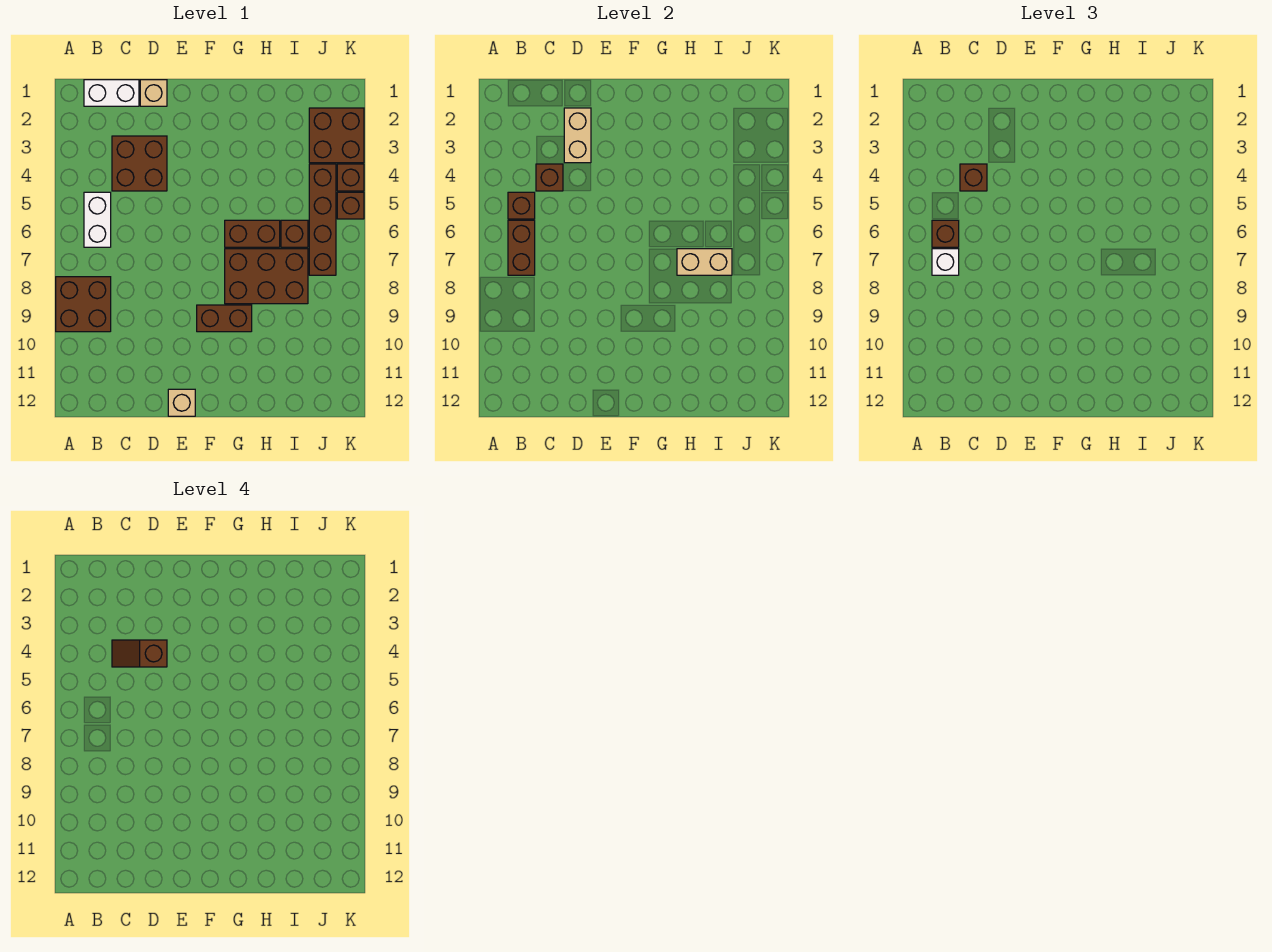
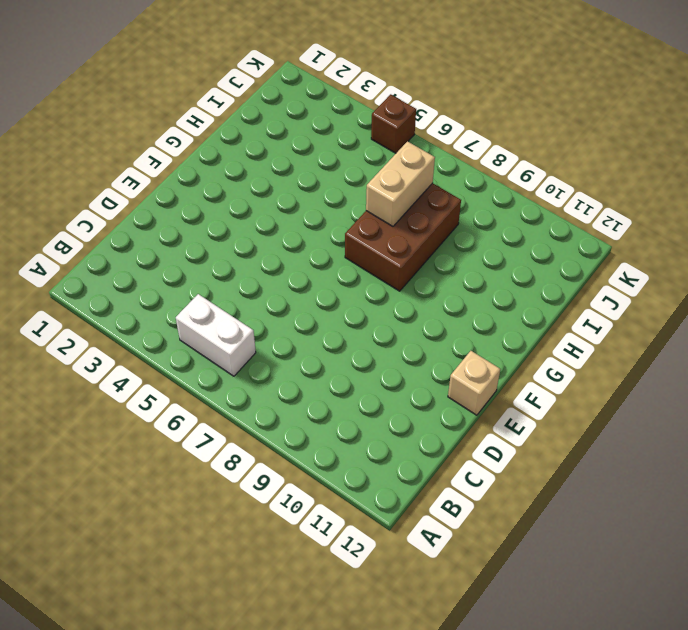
none -> brown brick A8:B9 level 1
none -> white brick B1:C1 level 1
none -> brown brick C3:D4 level 1

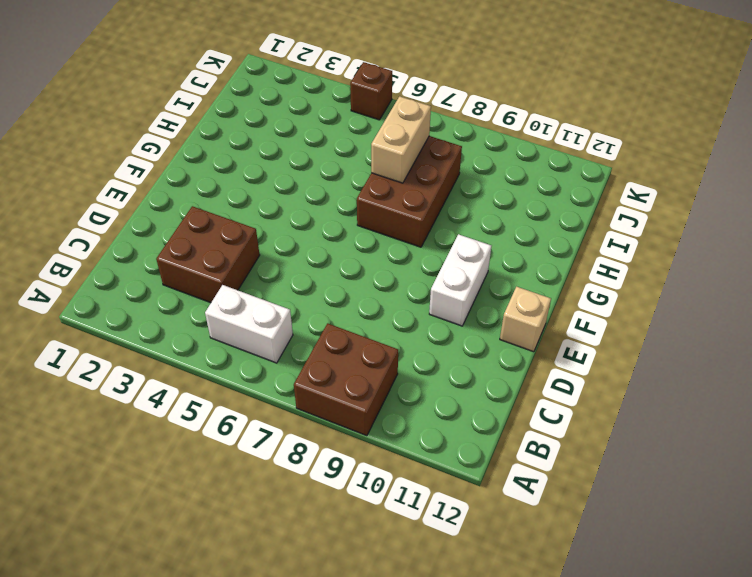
white brick E10:F10 level 1 -> white brick B1:C1 level 1
none -> tan brick D1 level 1
none -> brown brick F9:G9 level 1
none -> brown brick G6:H6 level 1

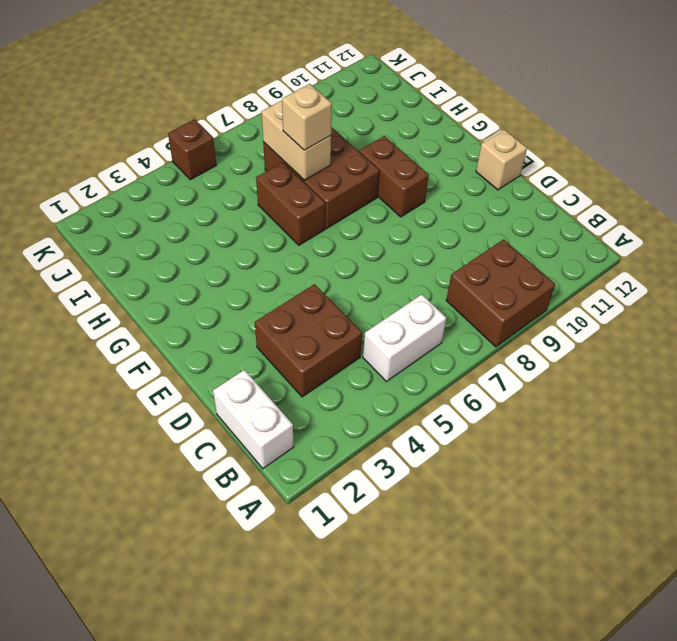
tan brick H7 level 3 -> tan brick D1 level 1
none -> brown brick I6 level 1
none -> brown brick J2:K3 level 1
none -> brown brick J4:J7 level 1

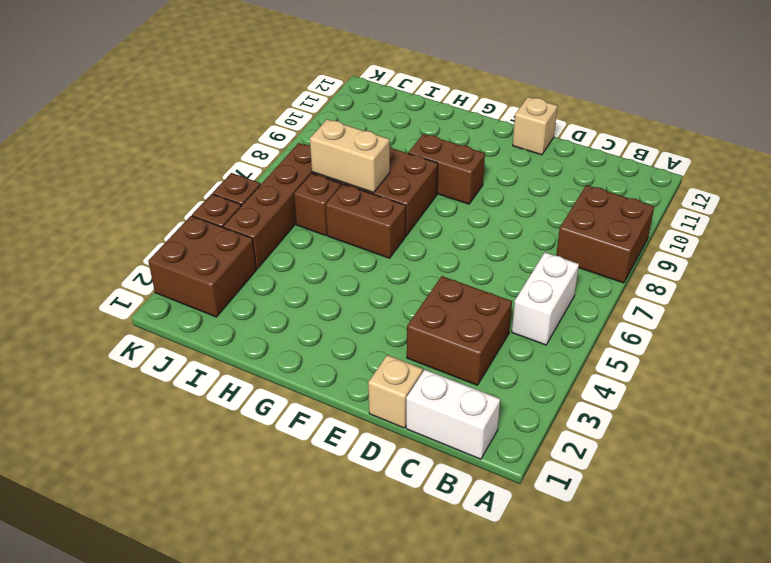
none -> brown brick B5 level 2
none -> brown brick B6:B7 level 2
none -> brown brick C4 level 2

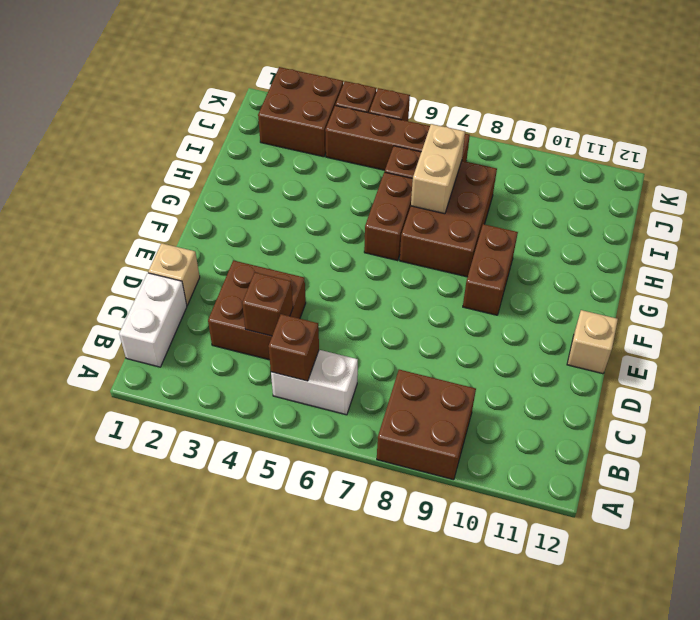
none -> brown brick B6:B7 level 2
none -> tan brick D2:D3 level 2
none -> brown brick B6 level 3

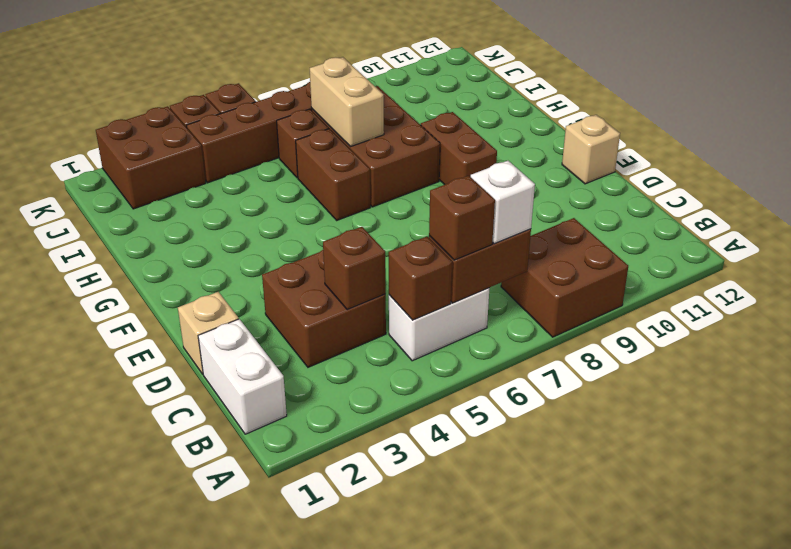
none -> tan brick D2:D3 level 2
none -> brown brick C4 level 3
none -> brown slope C4:D4 level 4 top D

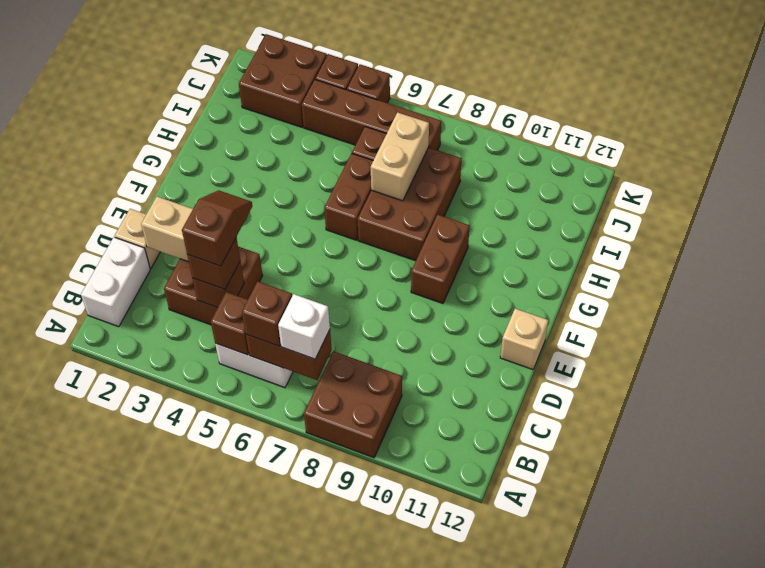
brown slope C4:D4 level 4 top C -> brown slope C4:D4 level 4 top D

